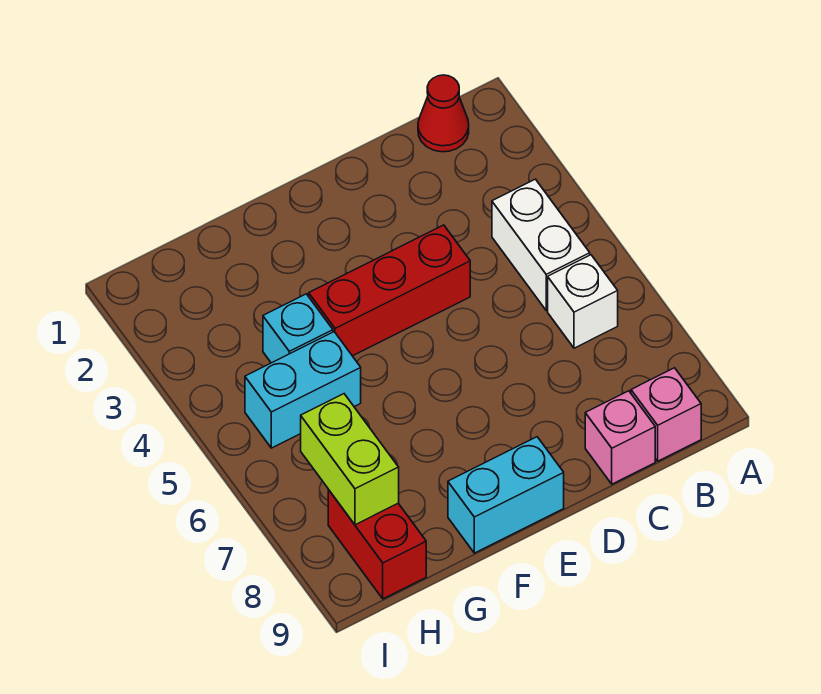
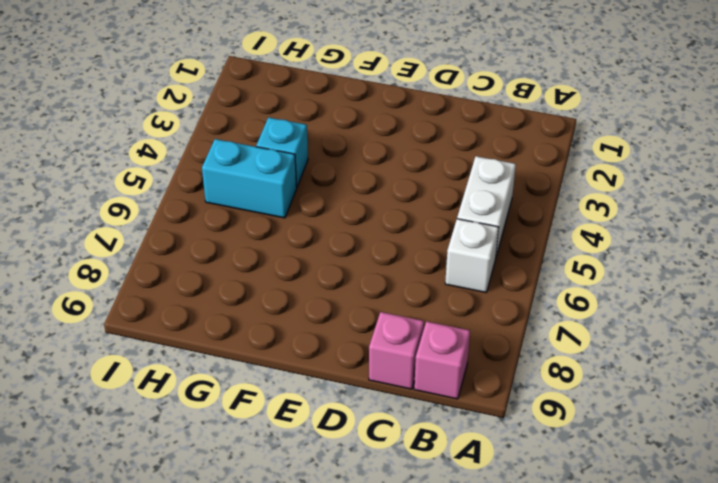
none -> red cone B1 level 1
none -> red brick D4:F4 level 1

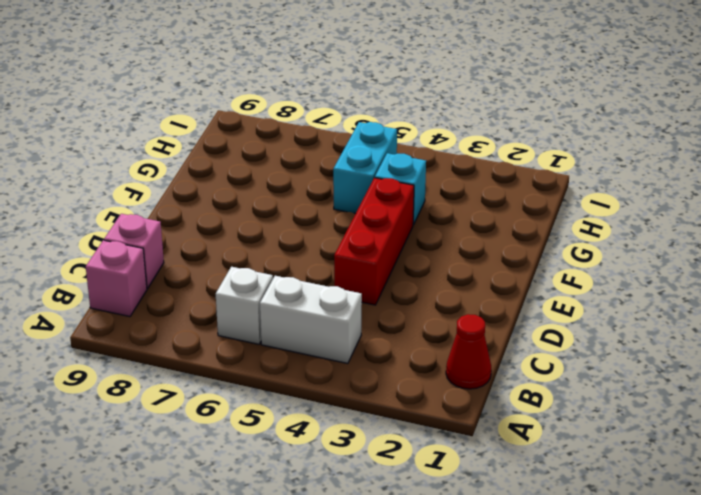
none -> cyan brick E9:F9 level 1
none -> red brick H8:H9 level 1

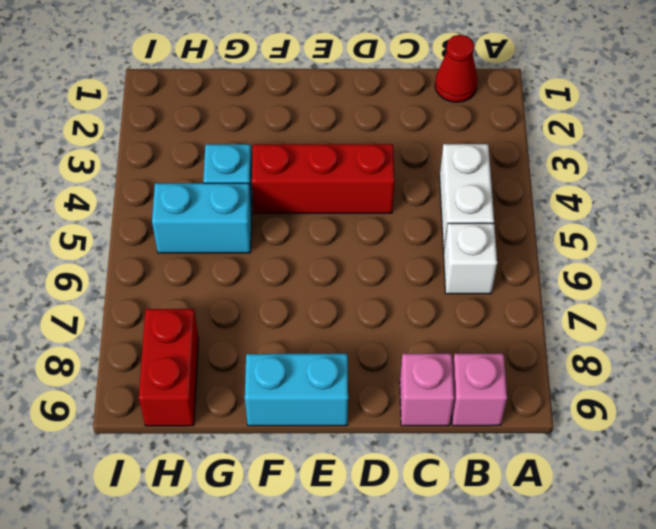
none -> lime brick H7:H8 level 2

